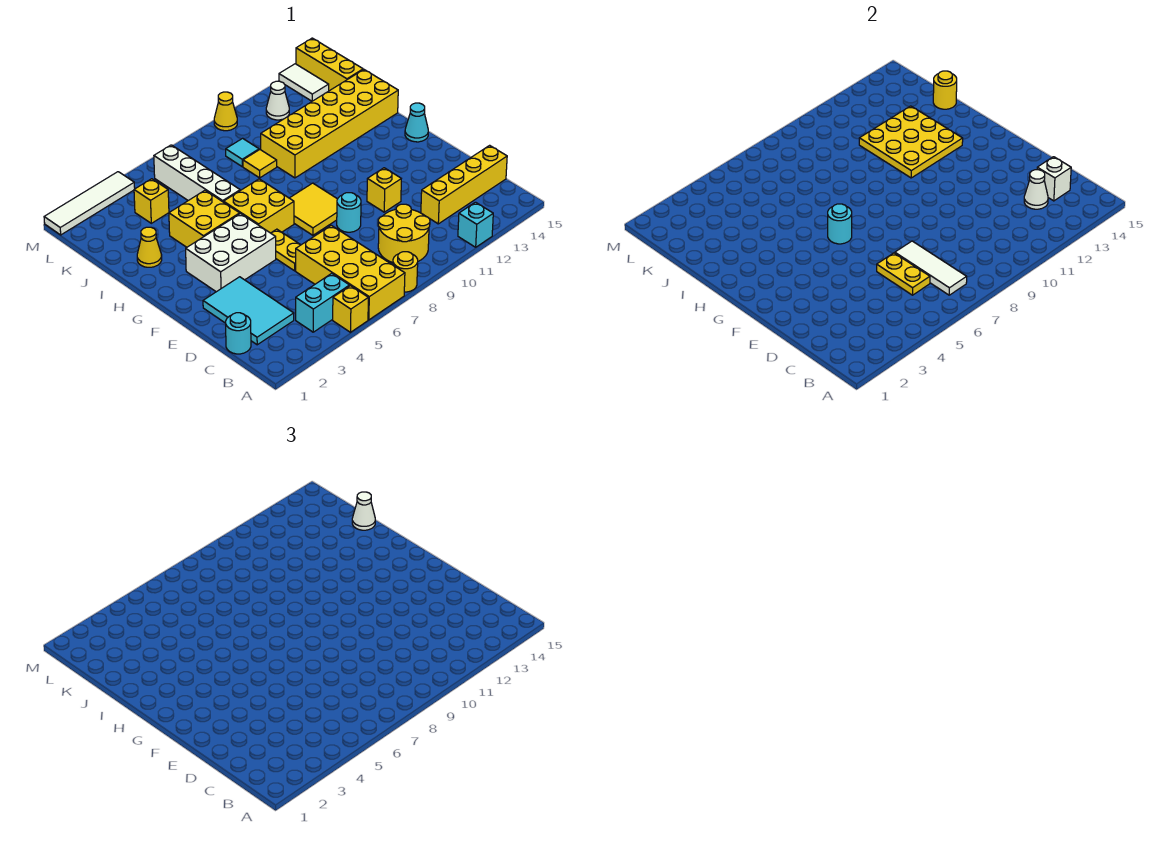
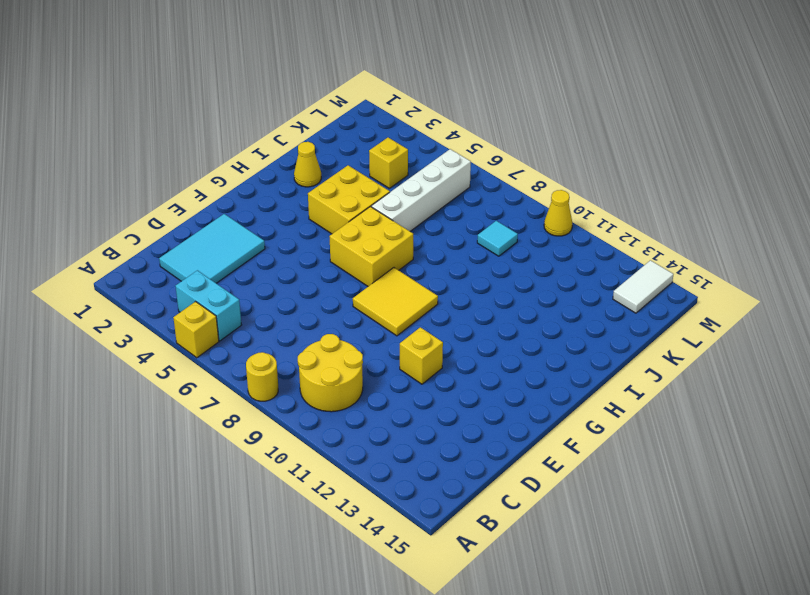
none -> yellow brick A6:D7 level 1
none -> cyan brick A12 level 1
none -> cyan round brick C1 level 1
none -> yellow brick C12:C15 level 1

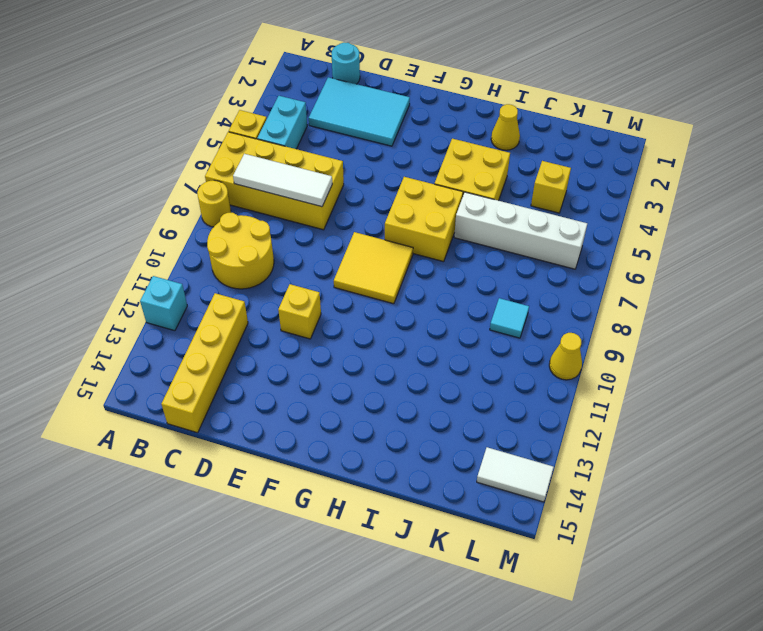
none -> yellow plate E6:F6 level 1
none -> cyan round brick E9 level 1
none -> white brick F3:G5 level 1
none -> cyan cone G15 level 1

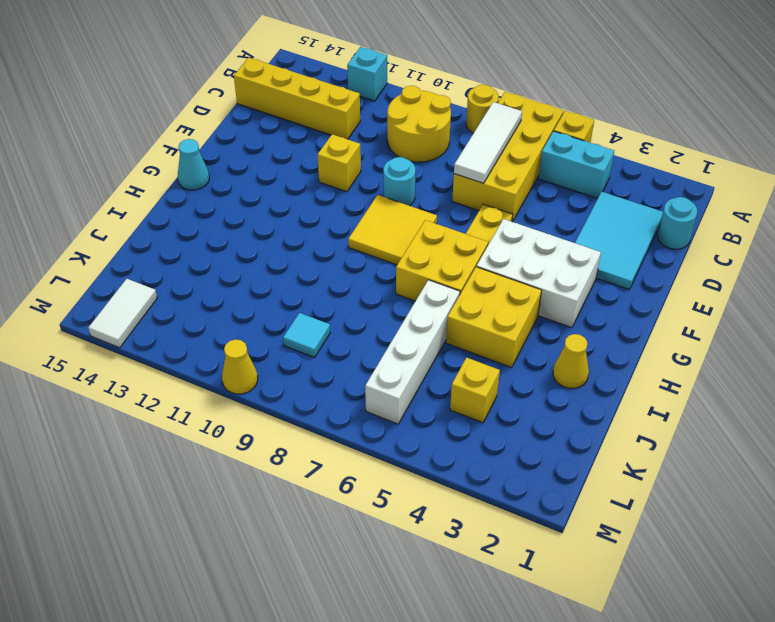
none -> yellow brick I10:J15 level 1
none -> yellow tile J9 level 1
none -> yellow brick K15:M15 level 1
none -> white cone L12 level 1

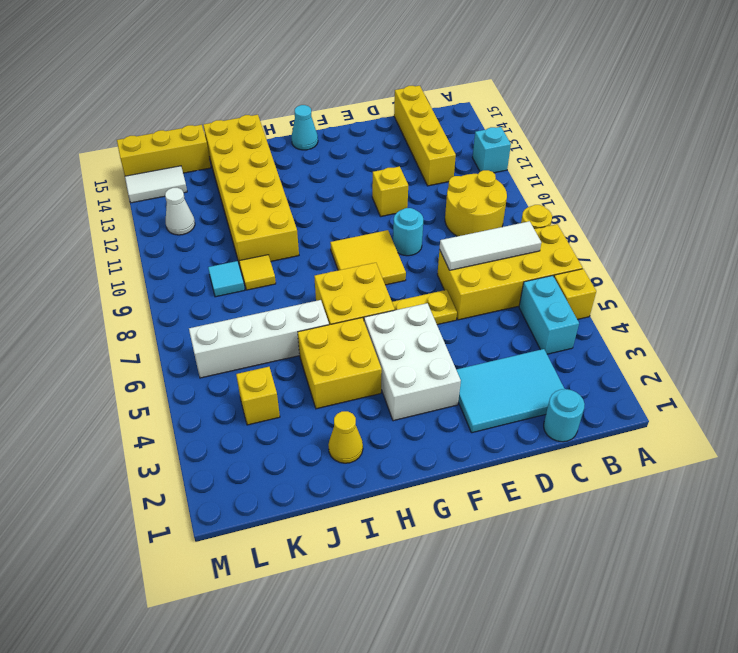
none -> white tile M1:M4 level 1
none -> yellow cone M10 level 1
none -> yellow plate C6:D6 level 2
none -> white cone C13 level 2

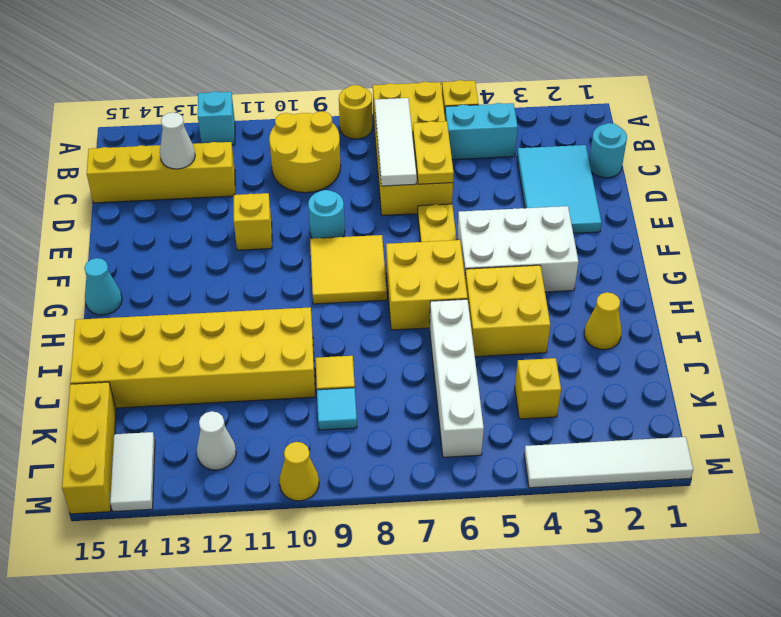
none -> white brick C14 level 2
none -> cyan round brick G6 level 2
none -> yellow plate H11:J13 level 2
none -> yellow round brick J15 level 2

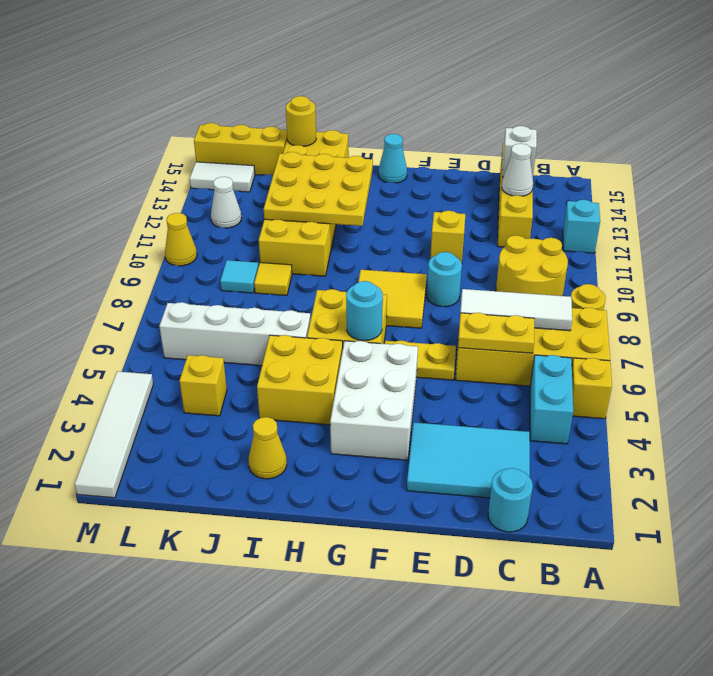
none -> white cone J15 level 3

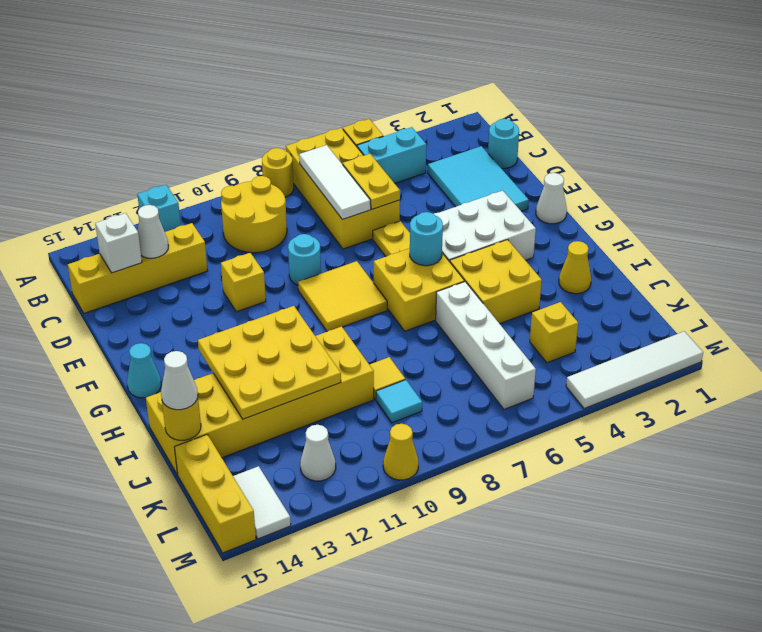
white cone F1 level 1 -> none

